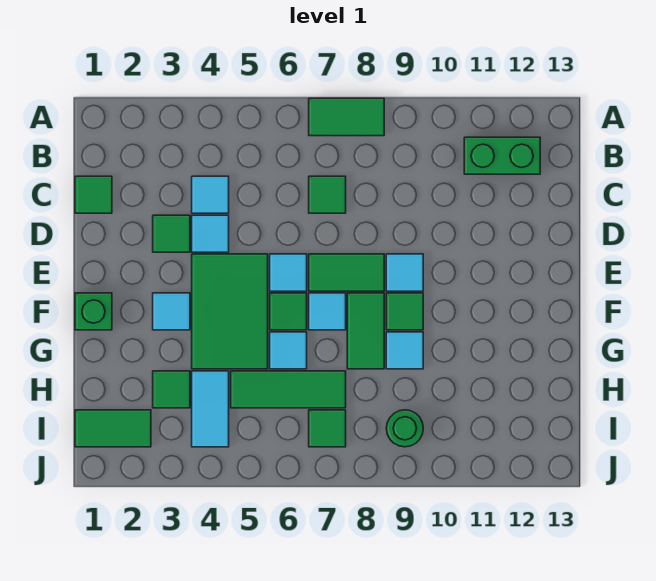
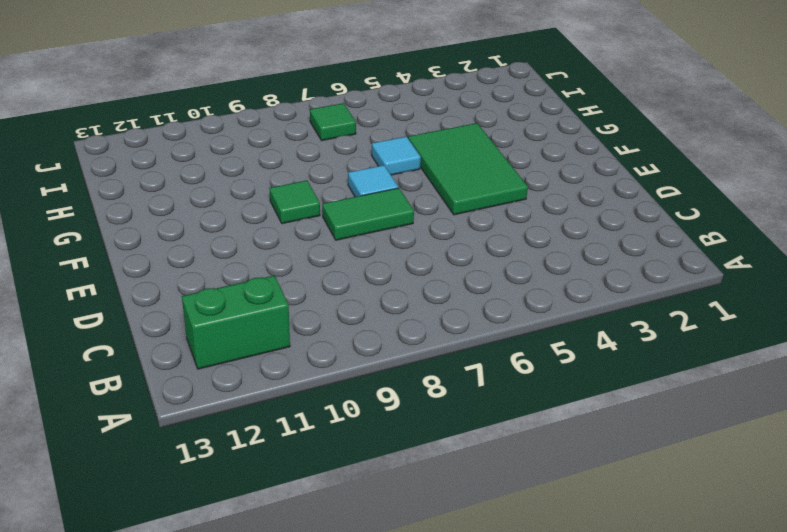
none -> green tile A7:A8 level 1
none -> green tile C1 level 1
none -> cyan tile C4 level 1

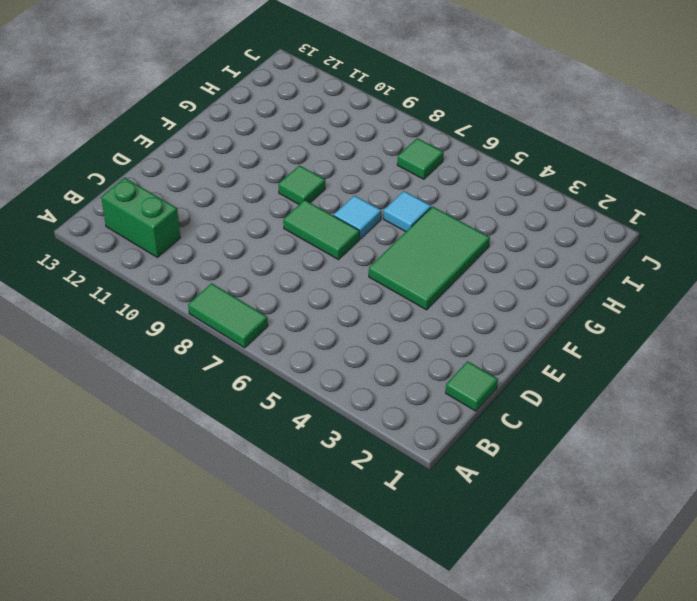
none -> cyan tile C4 level 1
none -> green tile C7 level 1
none -> green tile D3 level 1

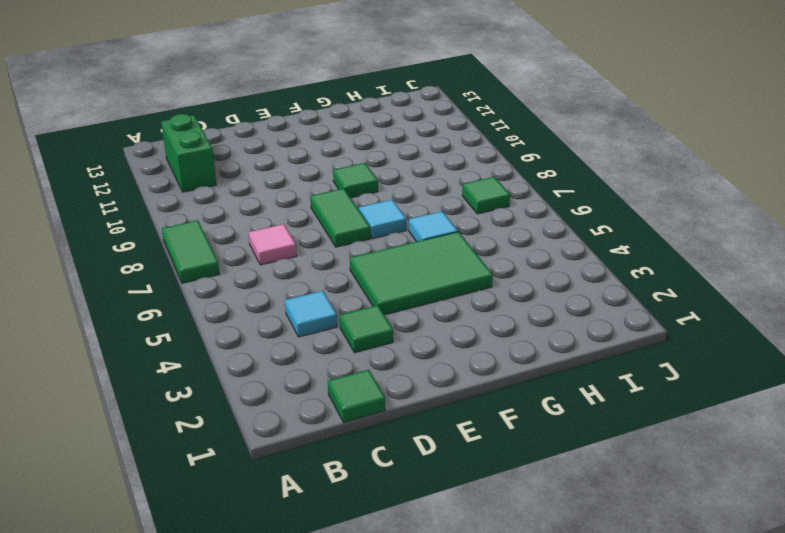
pink tile C7 level 1 -> green tile C7 level 1
none -> cyan tile D4 level 1
none -> cyan tile E6 level 1
none -> cyan tile E9 level 1

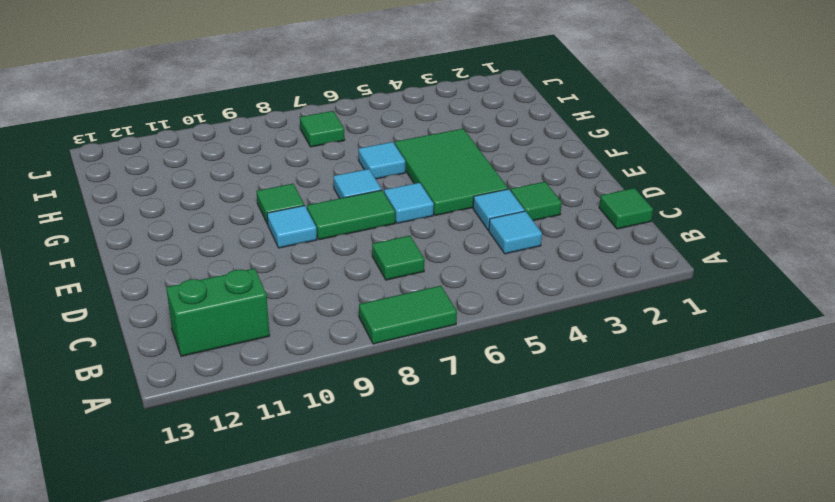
none -> green brick F1 level 1
none -> cyan tile F3 level 1
none -> green tile F6 level 1

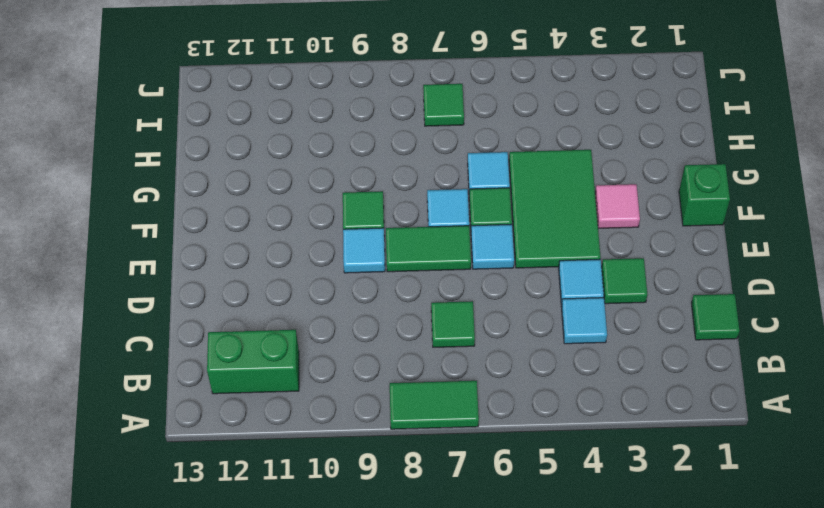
pink tile F3 level 1 -> cyan tile F3 level 1
none -> green tile F8:G8 level 1
none -> cyan tile G9 level 1
none -> green tile H3 level 1

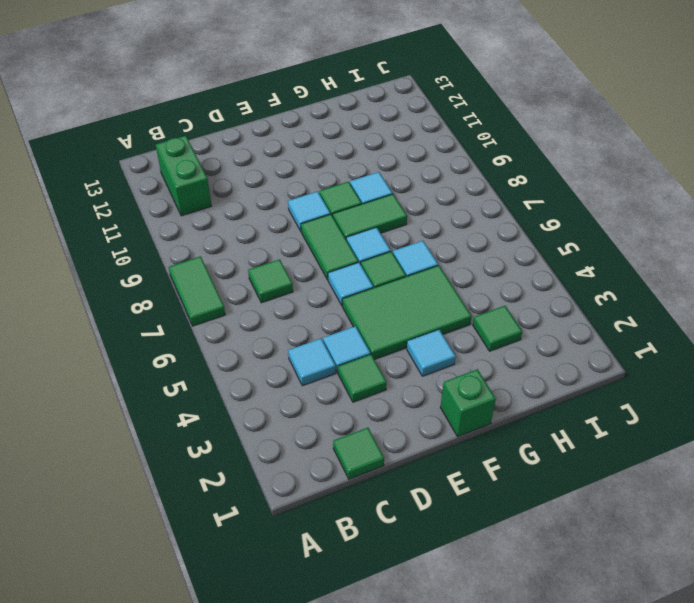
none -> cyan tile H4:I4 level 1
none -> green tile H5:H7 level 1
none -> green tile I1:I2 level 1

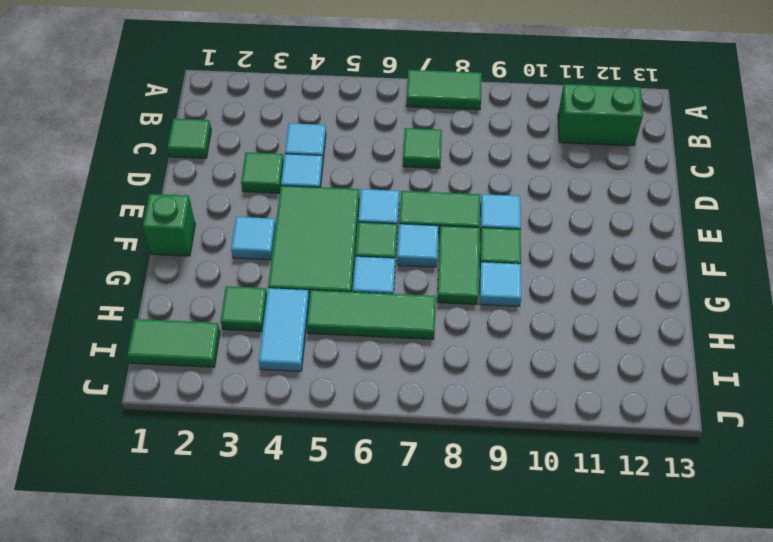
none -> green tile I7 level 1
none -> green round brick I9 level 1

